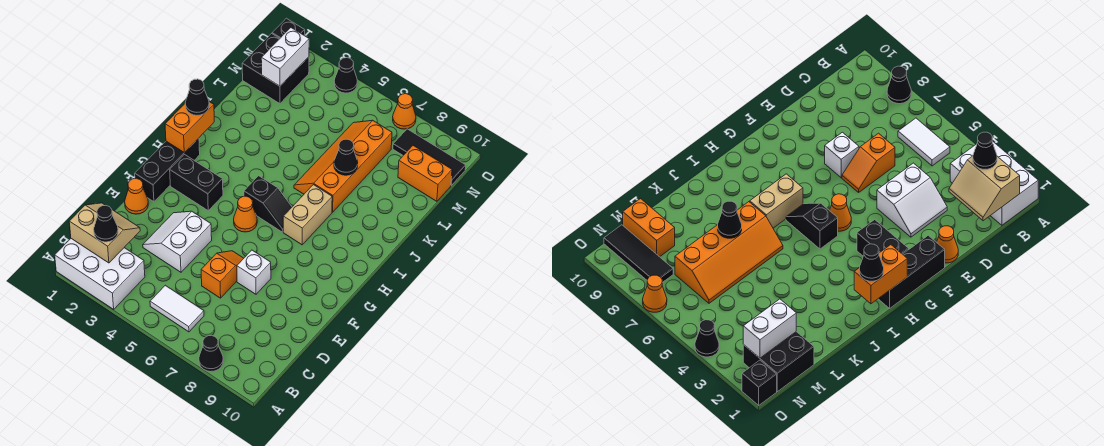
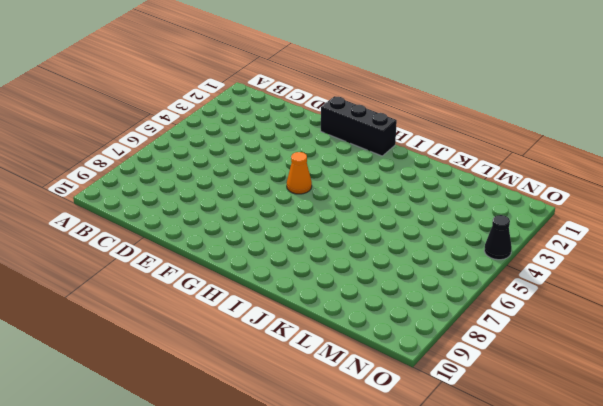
none -> white brick A1:B3 level 1
none -> black cone A8 level 1
none -> white tile B5:B6 level 1

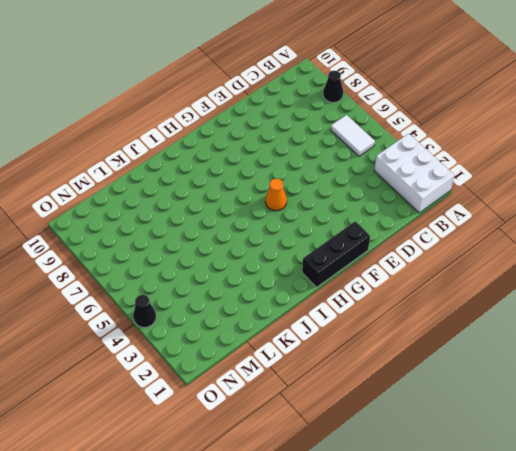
none -> white slope D3:E4 level 1 top 4
none -> orange slope D6:E6 level 1 top D
none -> orange cone E1 level 1

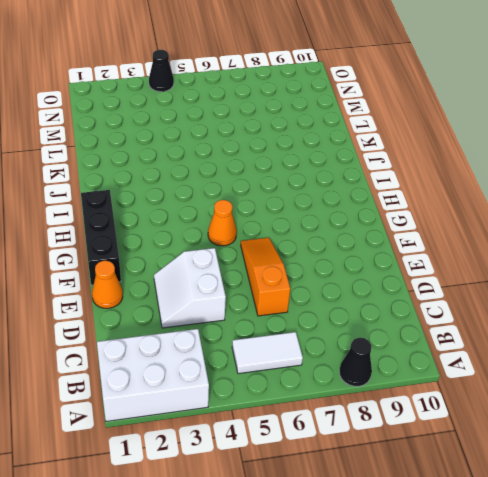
orange slope D6:F6 level 1 top D -> orange slope D6:E6 level 1 top D
none -> white brick E7 level 1
none -> black brick G2:G3 level 1
none -> black slope H5:H6 level 1 top 5

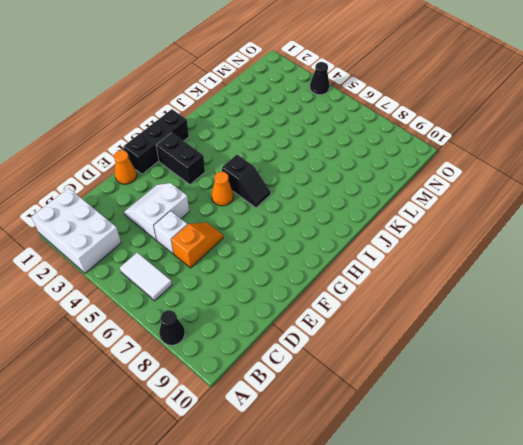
white brick D5 level 1 -> white brick E7 level 1
none -> tan brick H7:I7 level 1
none -> orange slope J6:M7 level 1 top 7
none -> black brick M1:N2 level 1

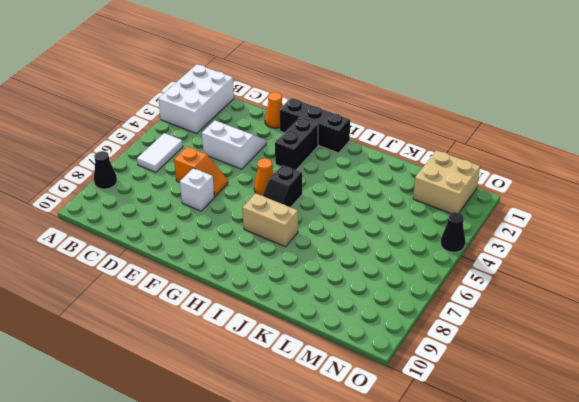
tan brick M1:N2 level 1 -> black brick M1:N2 level 1
none -> orange slope J6:M7 level 1 top 7
none -> orange brick M9:M10 level 1
none -> black tile N8:N10 level 1

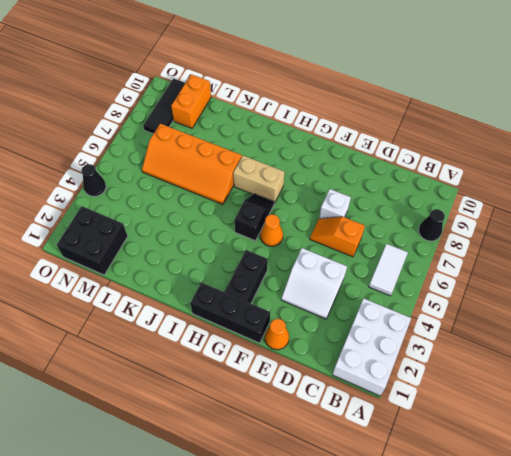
none -> black brick O1 level 1
none -> orange cone O7 level 1
none -> tan slope B1:C2 level 2 top B

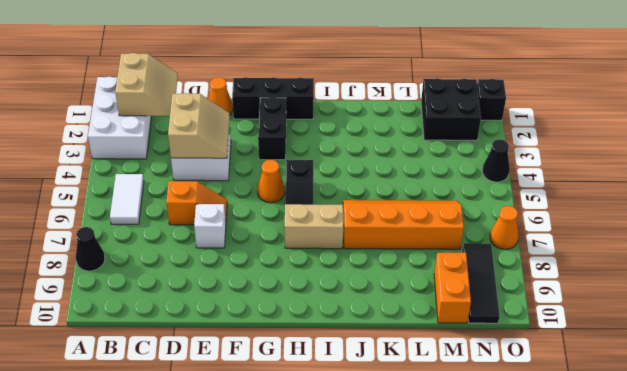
tan slope D3:E4 level 2 top D -> none
none -> orange brick H1:I1 level 2
none -> black cone K7 level 2
none -> white brick M2:N2 level 2

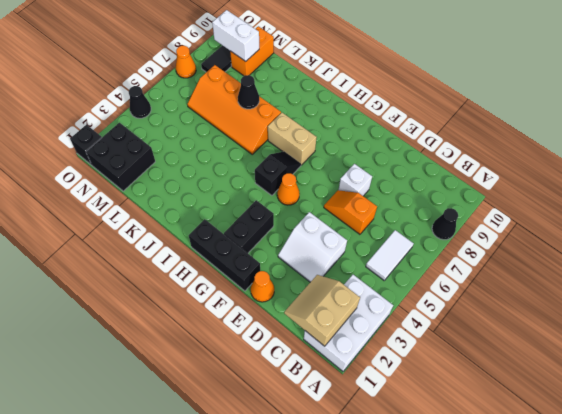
white brick M9:N9 level 2 -> white brick M2:N2 level 2
none -> orange brick H1:I1 level 2
none -> black cone B2 level 3
none -> black cone I1 level 3

